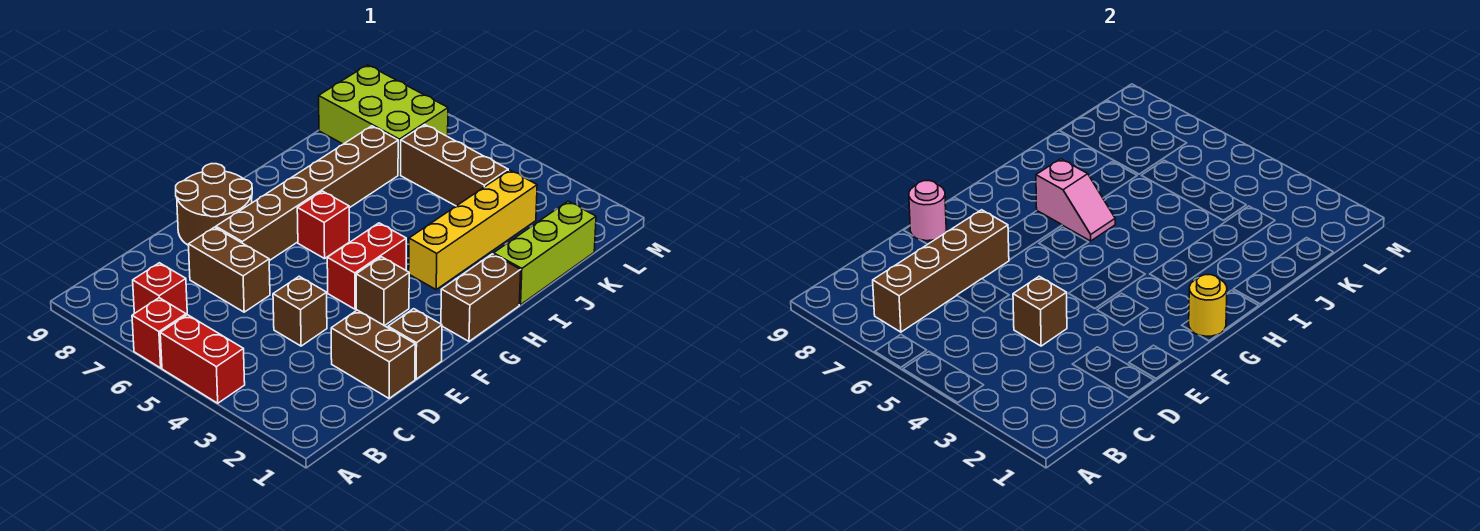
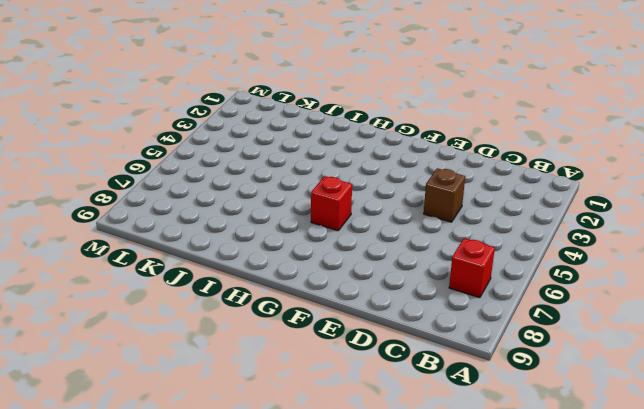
none -> red brick A4:A5 level 1
none -> red brick A6 level 1
none -> brown brick D1:D2 level 1

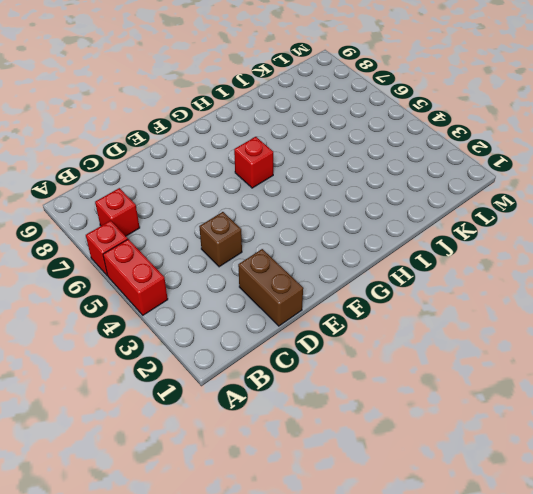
none -> brown brick D6:D7 level 1
none -> brown brick E1 level 1
none -> brown brick E7:J7 level 1

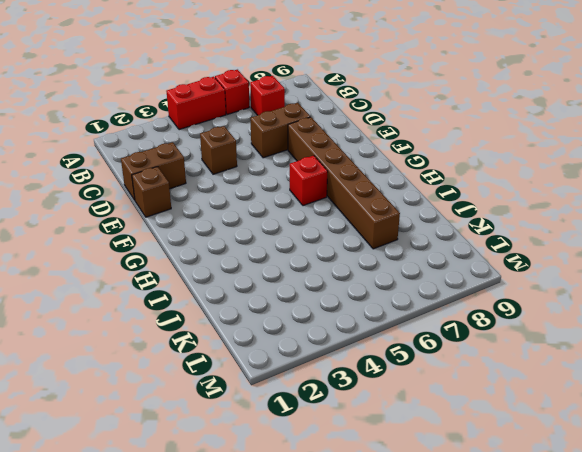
none -> brown round brick E8:F9 level 1
none -> brown brick F3 level 1
none -> red brick F4:G4 level 1

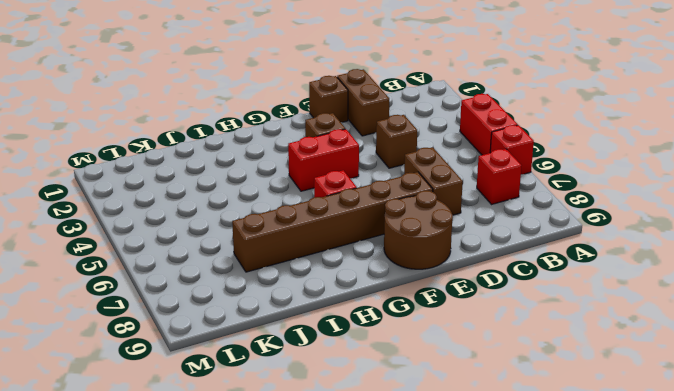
none -> brown brick G1:H1 level 1
none -> yellow brick H3:K3 level 1
none -> lime brick I1:K1 level 1

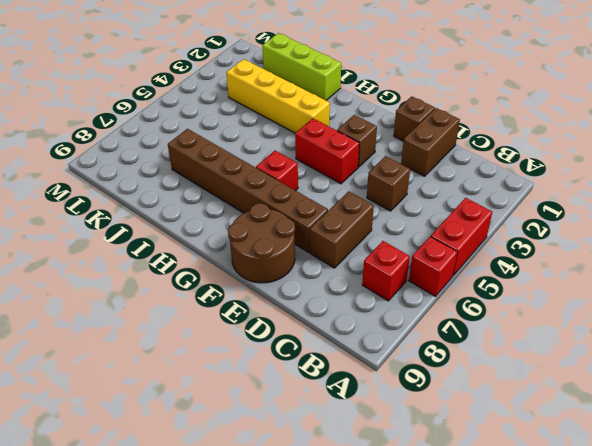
none -> brown brick G1:H1 level 1
none -> brown brick K4:K6 level 1
none -> lime brick K7:L9 level 1

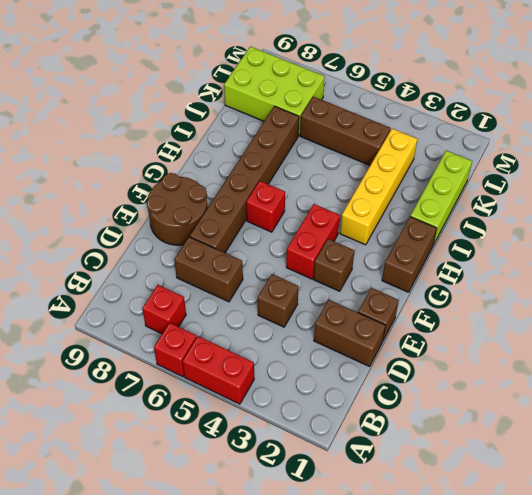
none -> brown brick B7:E7 level 2
none -> brown brick D4 level 2
none -> pink round brick E9 level 2

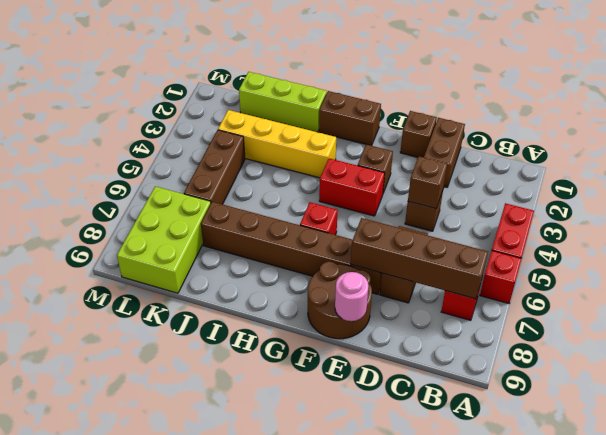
none -> yellow round brick G1 level 2
none -> pink slope H6:H7 level 2 top 7

